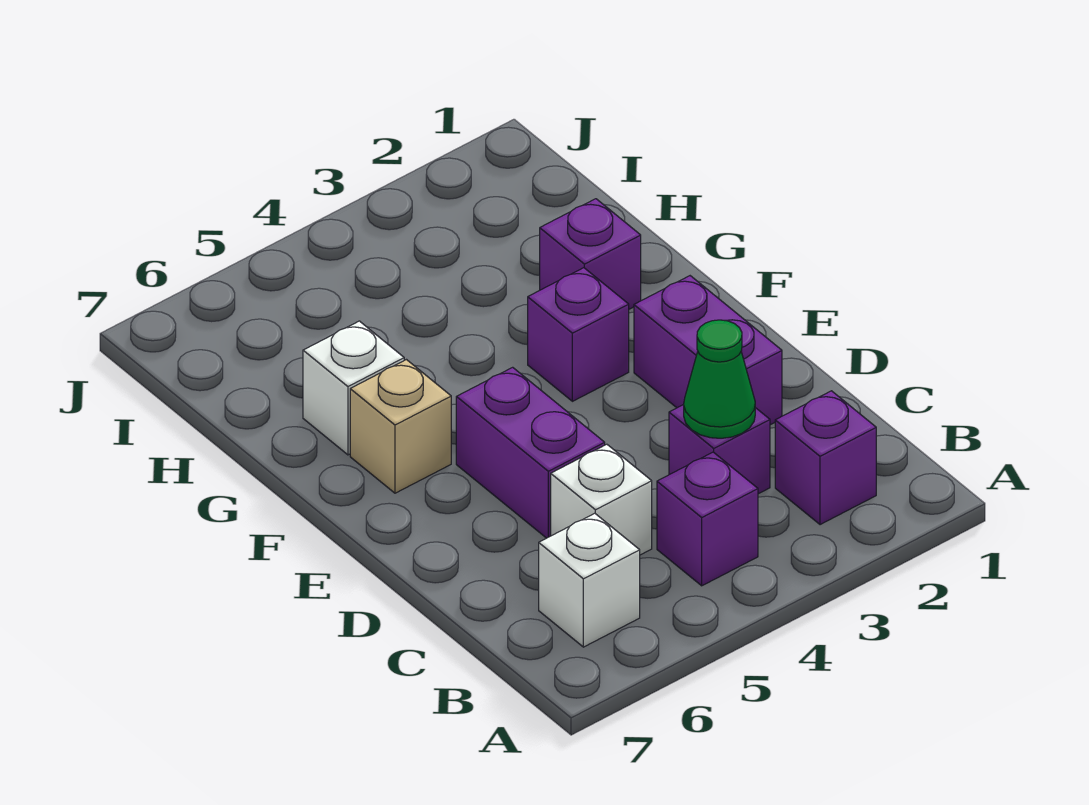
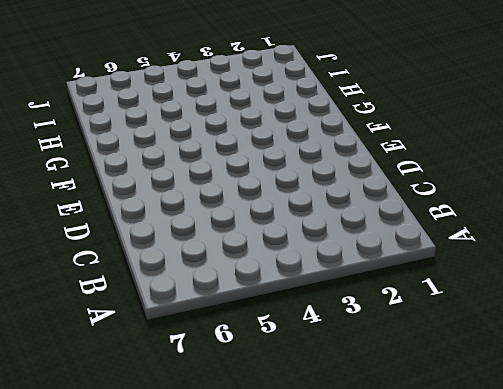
none -> purple brick B2 level 1
none -> purple brick B4 level 1
none -> white brick B6 level 1

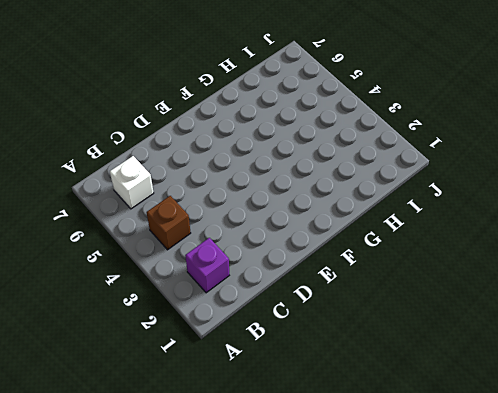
brown brick B4 level 1 -> purple brick B4 level 1
none -> purple brick C3 level 1
none -> white brick C5 level 1
none -> purple brick D2:E2 level 1

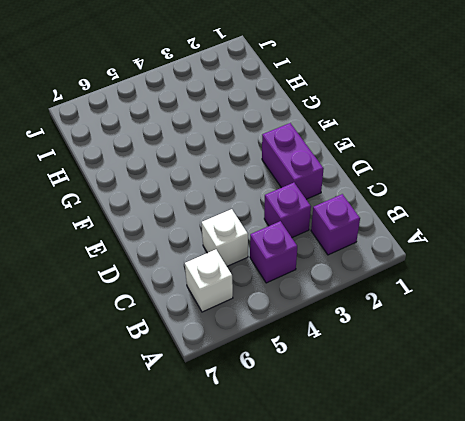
none -> purple brick D5:E5 level 1
none -> purple brick F3 level 1
none -> tan brick F6 level 1

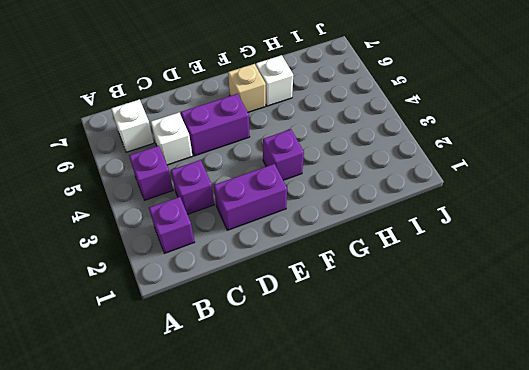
none -> purple brick G2 level 1
none -> green cone C3 level 2

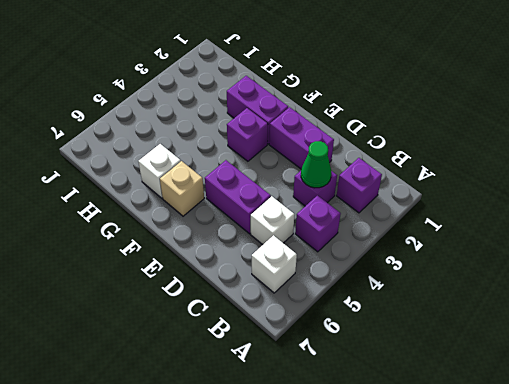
purple brick F2:G2 level 1 -> purple brick G2 level 1

